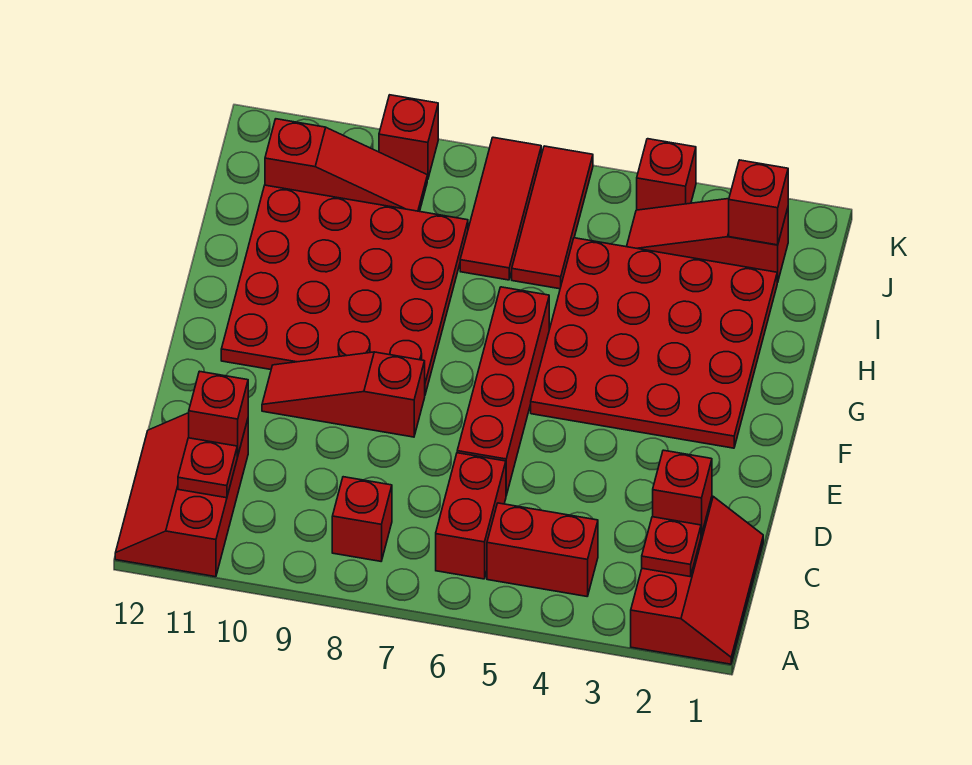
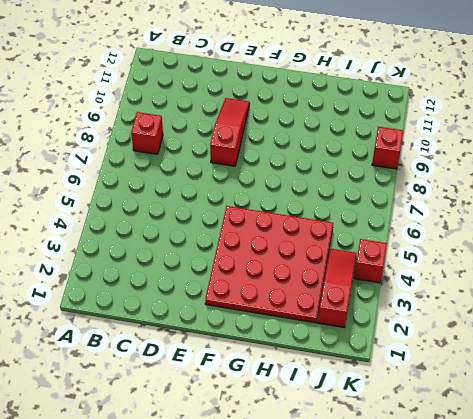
none -> red slope A1:C2 level 1 top 2
none -> red slope A11:C12 level 1 top 11
none -> red brick B4:B5 level 1

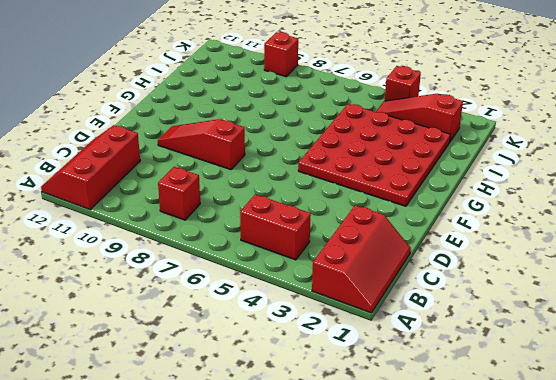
none -> red brick B6:C6 level 1
none -> red brick D6:G6 level 1
none -> red plate F8:I11 level 1

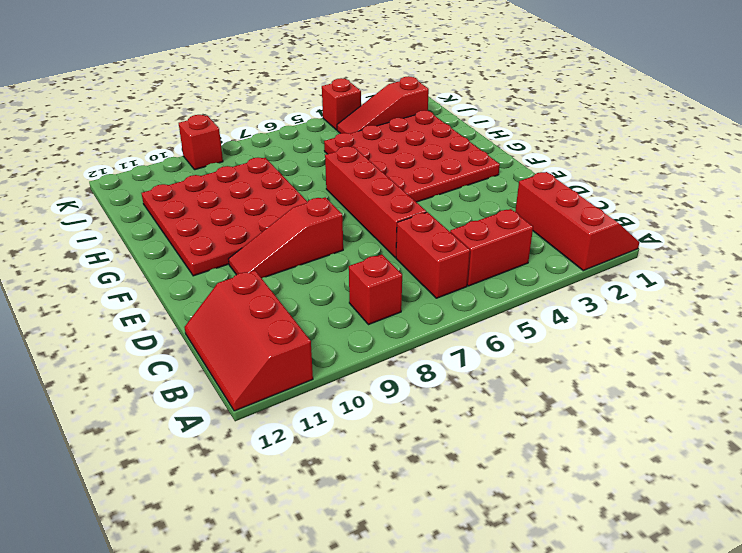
none -> red tile I6:K6 level 1
none -> red tile I7:K7 level 1
none -> red slope J9:J11 level 1 top 11

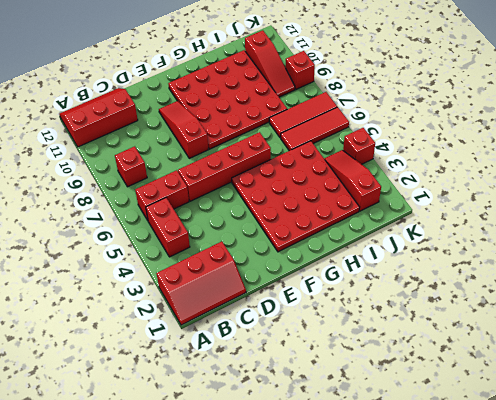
none -> red plate B2 level 2
none -> red plate B11 level 2
none -> red brick C2 level 2

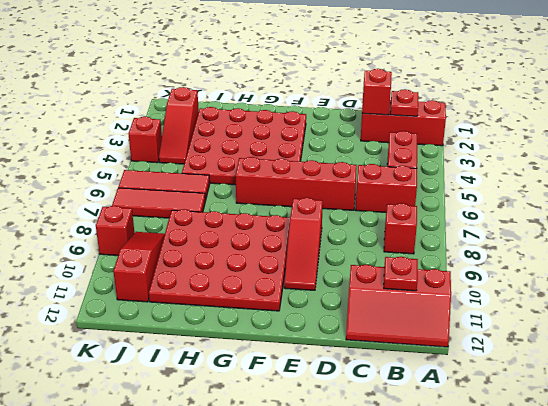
none -> red brick C11 level 2
none -> red brick J2 level 2

